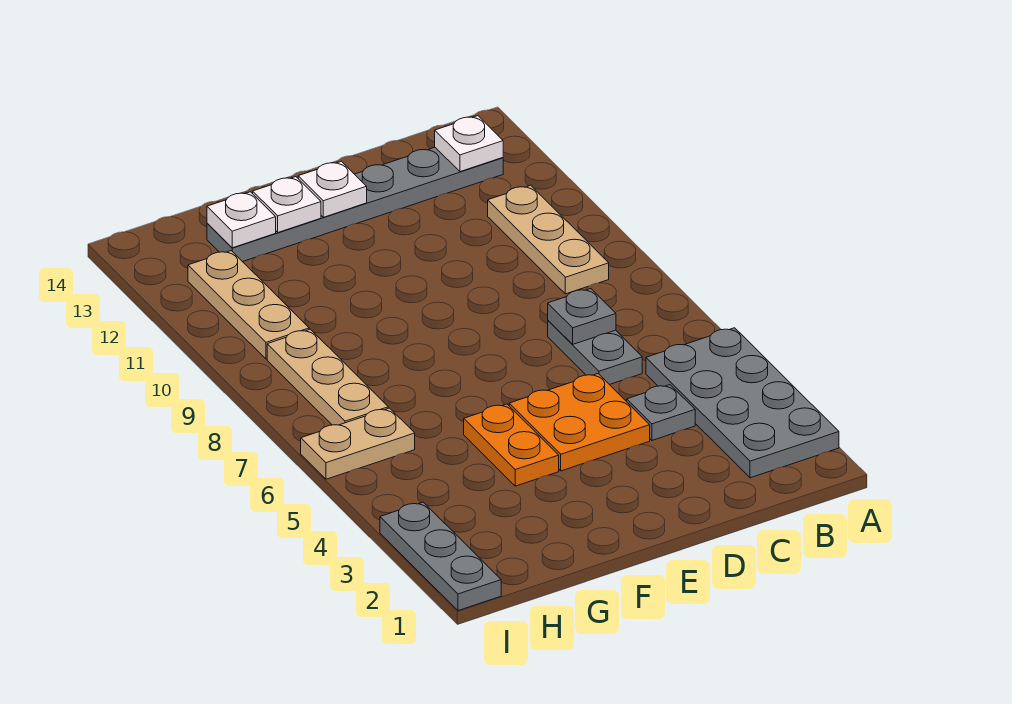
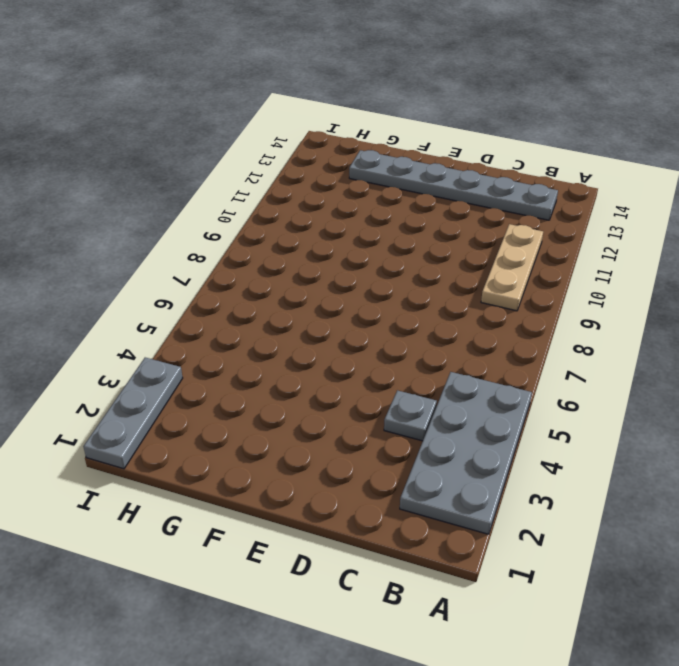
none -> grey plate C6:C7 level 1
none -> orange plate D4:E5 level 1
none -> orange plate F4:F5 level 1

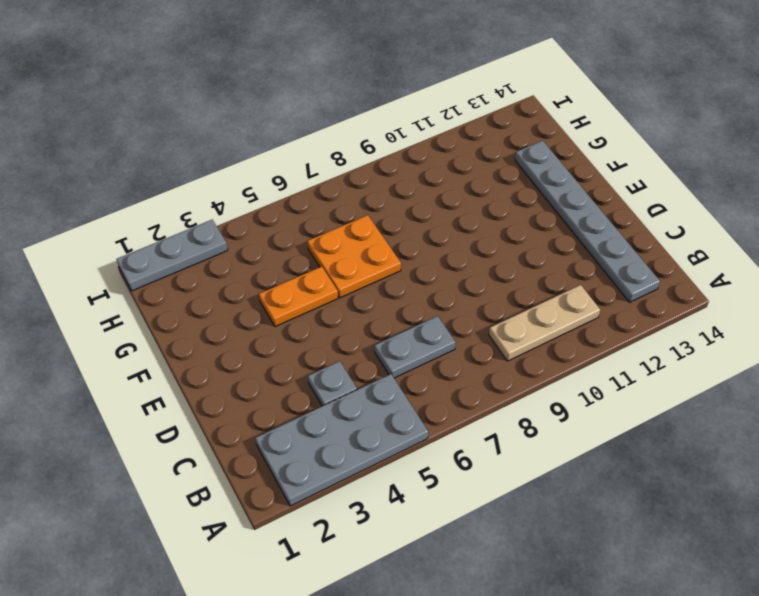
orange plate F6:G7 level 1 -> orange plate D4:E5 level 1
none -> tan plate H6:I6 level 1
none -> tan plate H7:H9 level 1
none -> tan plate H10:H12 level 1

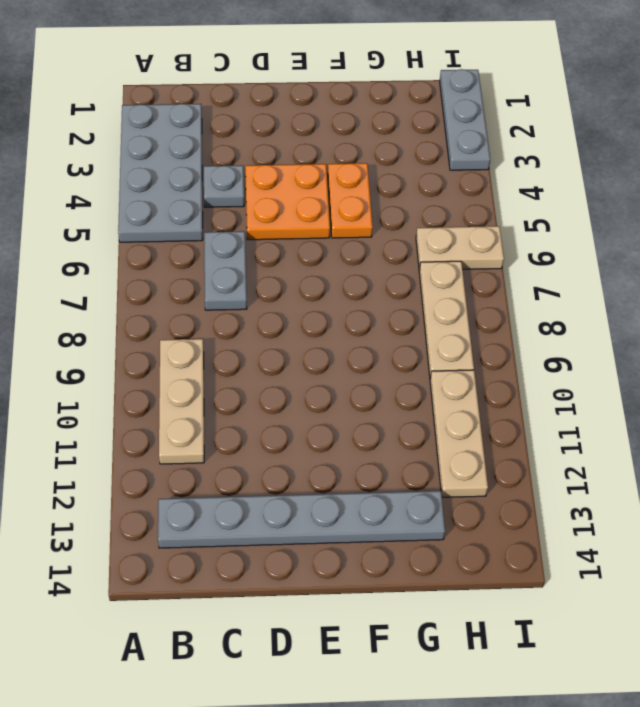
none -> white plate B13 level 2
none -> grey plate C7 level 2
none -> white plate E13 level 2

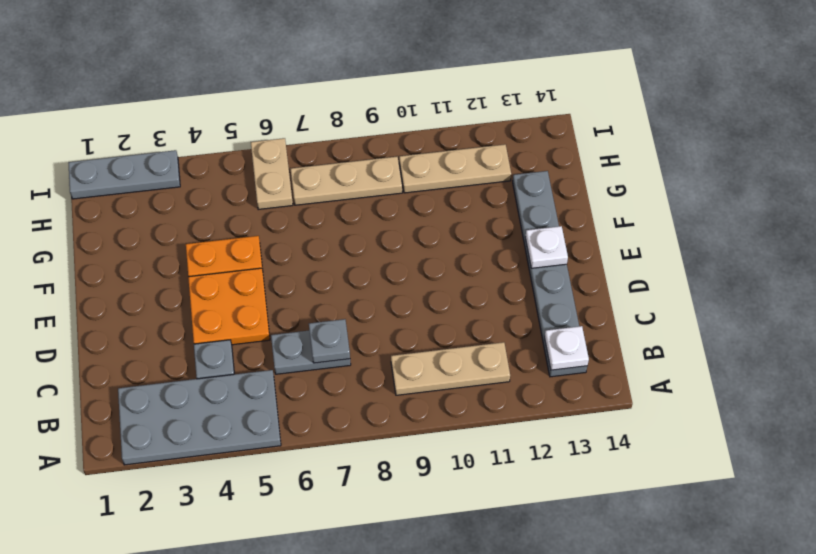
none -> white plate F13 level 2
none -> white plate G13 level 2

